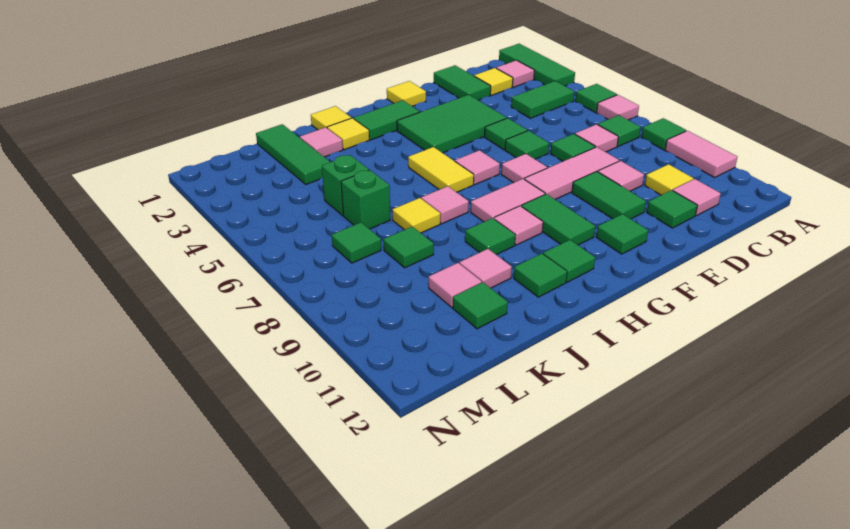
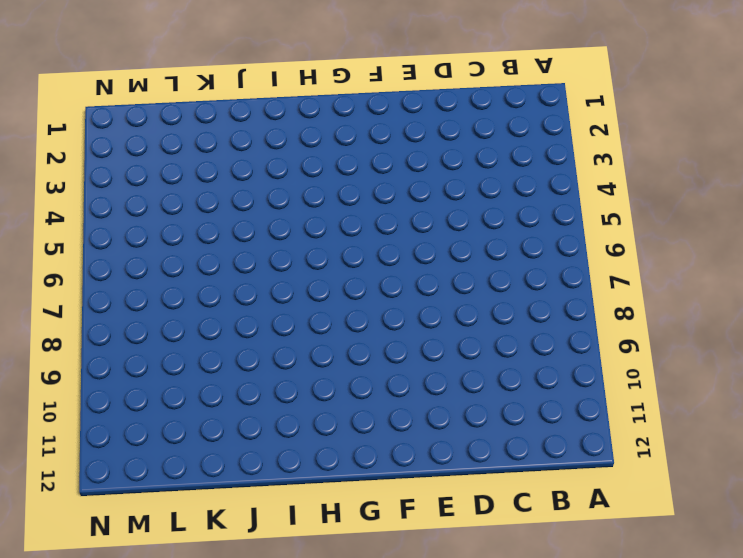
none -> green tile A1:A3 level 1
none -> green tile A5 level 1
none -> pink tile A6 level 1
none -> green tile A8 level 1

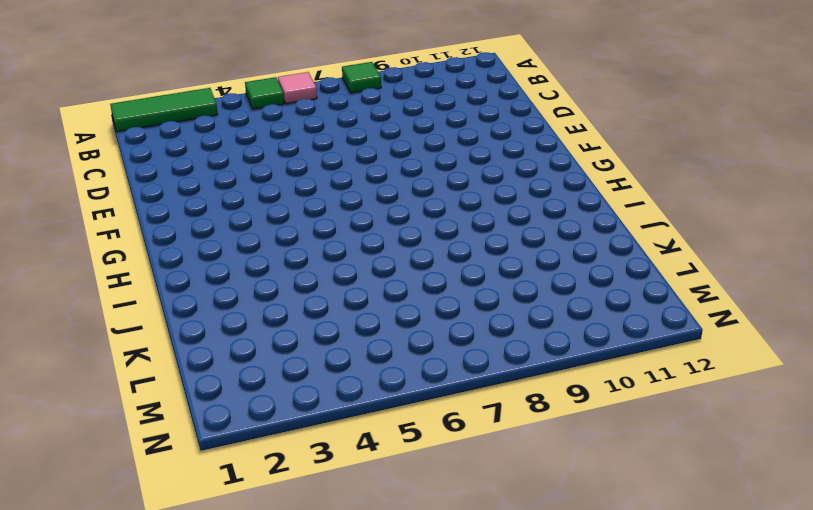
none -> pink tile A9:A10 level 1
none -> pink tile B2 level 1
none -> green tile B4:C4 level 1
none -> green tile B7 level 1

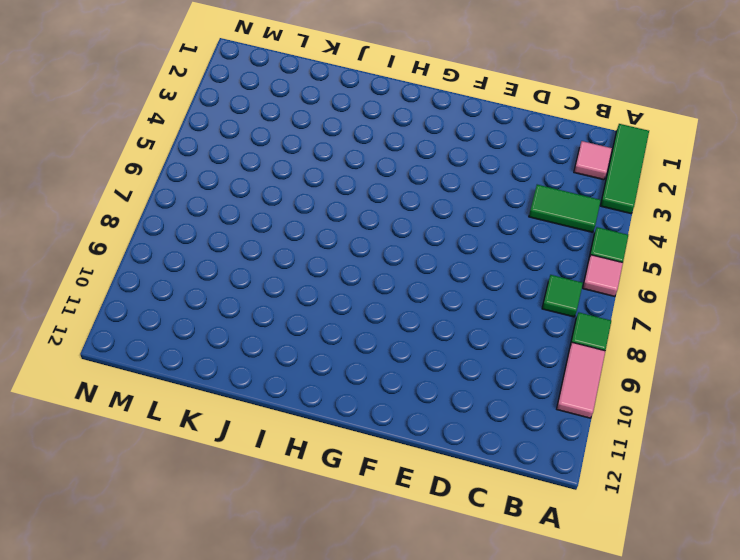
none -> yellow tile C2 level 1
none -> pink tile C7 level 1
none -> yellow tile C10 level 1
none -> pink tile C11 level 1

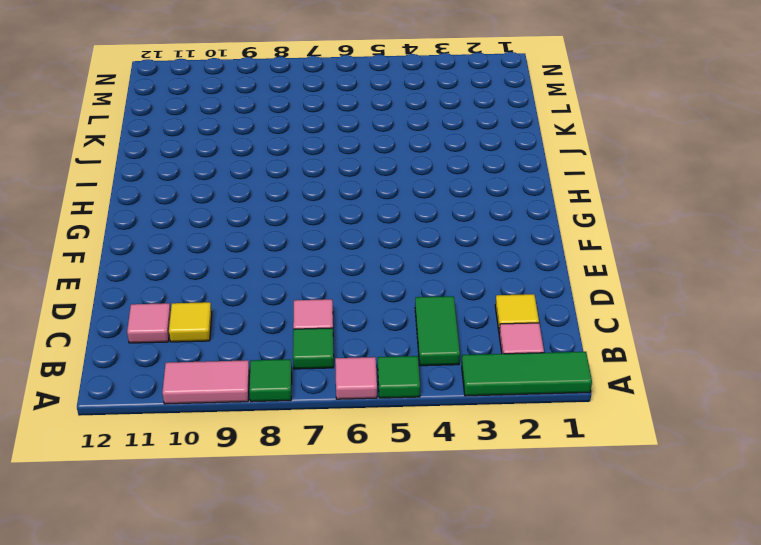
none -> green tile D1:D2 level 1
none -> green tile D7 level 1
none -> pink tile D8:F8 level 1
none -> pink tile D9 level 1

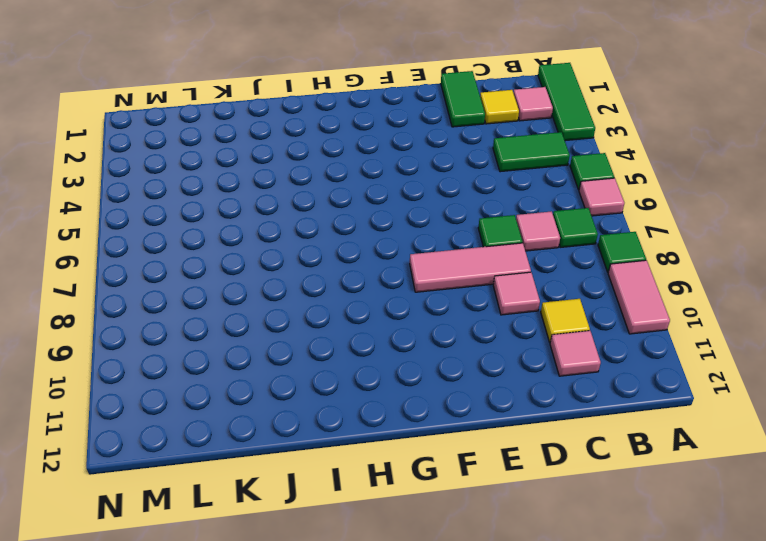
none -> green tile D11 level 1
none -> green tile E3:G4 level 1
none -> green tile E5 level 1
none -> green tile E6 level 1

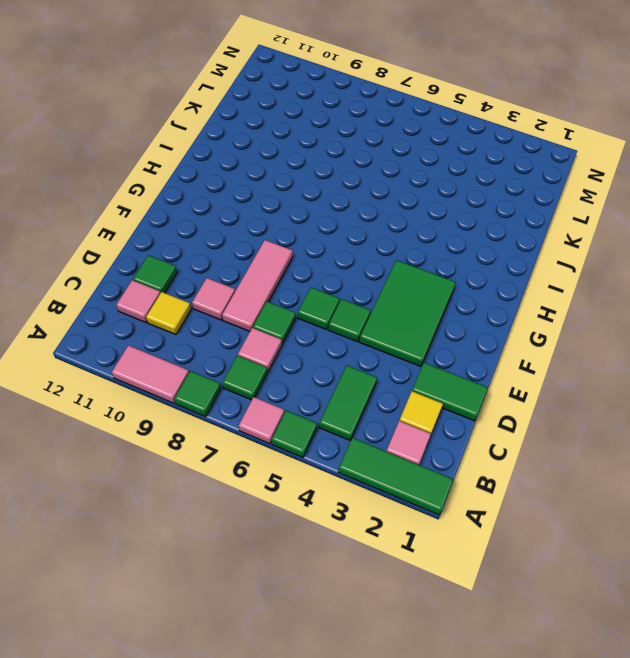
none -> green tile E9:E10 level 1
none -> yellow tile F1 level 1
none -> pink tile F7 level 1
none -> green tile F11 level 1

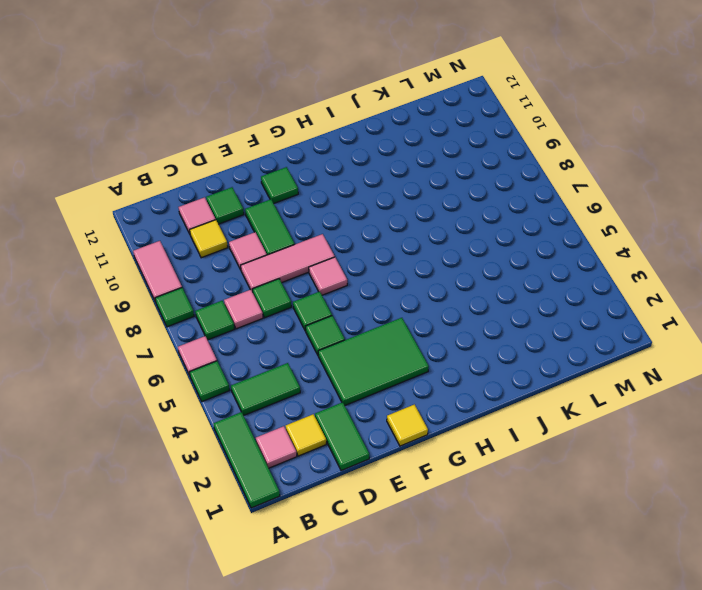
none -> green tile G2:H2 level 1
none -> pink tile G6 level 1
none -> pink tile G8:H8 level 1
none -> green tile G9:G10 level 1

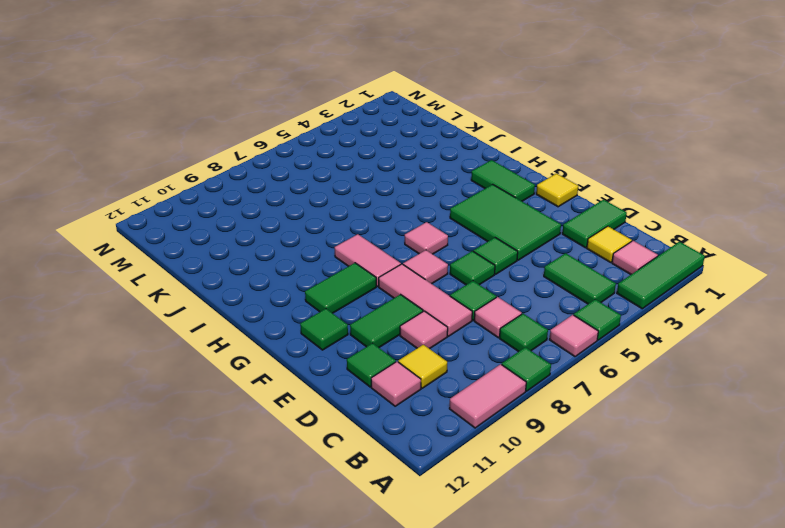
none -> yellow tile H5:H6 level 1
none -> pink tile H9 level 1
none -> green tile H11 level 1
none -> yellow tile I1 level 1

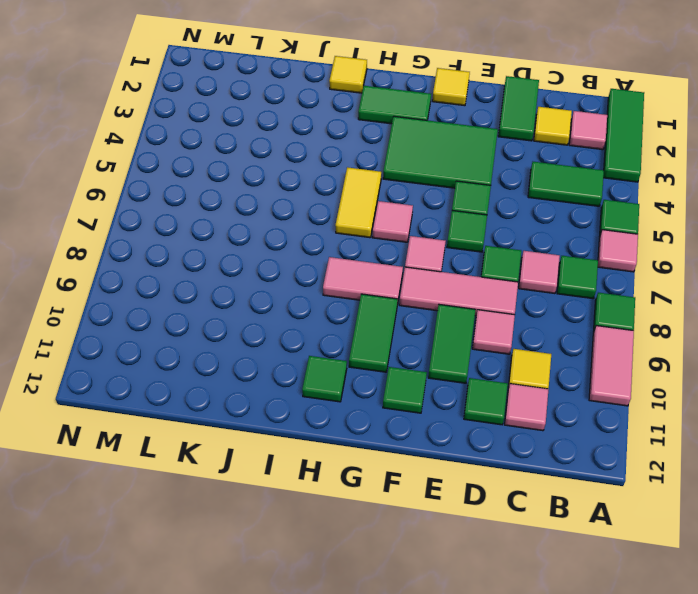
none -> pink tile H9 level 1
none -> yellow tile I2 level 1
none -> pink tile I7 level 1
none -> green tile I9 level 1

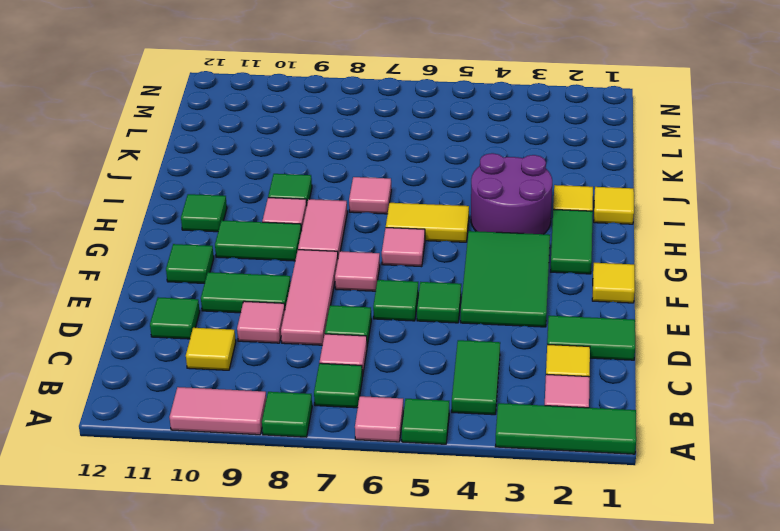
purple round brick H3:I4 level 1 -> none
none -> pink tile C11 level 1
none -> green tile I11 level 1
none -> pink tile J2 level 1
none -> yellow tile J7 level 1

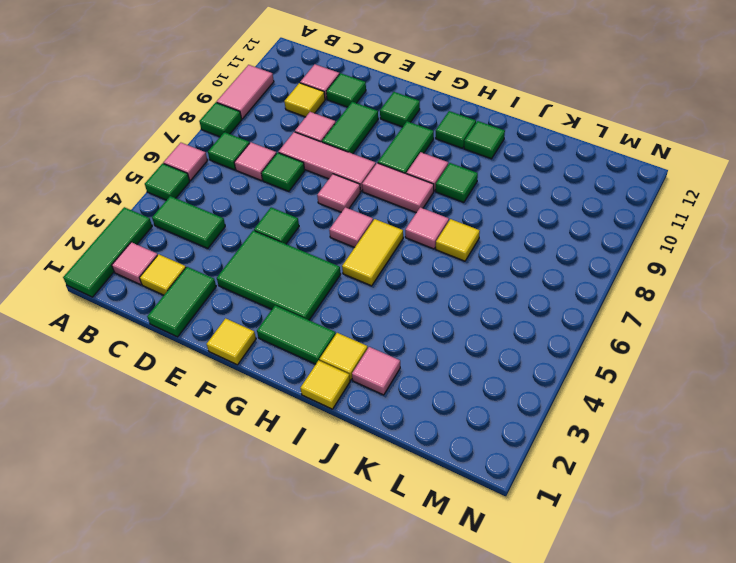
none -> green tile E6 level 1
none -> pink tile J10 level 1
none -> green tile K1:K3 level 1
none -> green brick K5 level 1

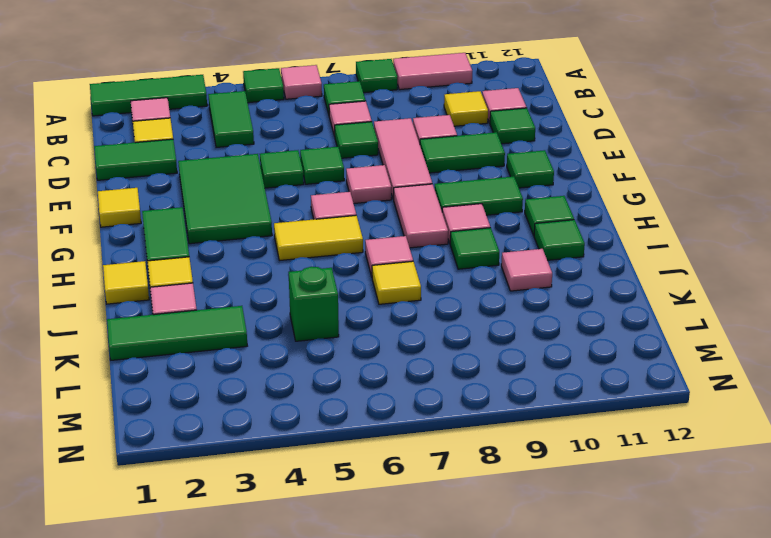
none -> green brick K6 level 1
none -> green tile K8 level 1
none -> pink tile K10 level 1
none -> green tile K11 level 1

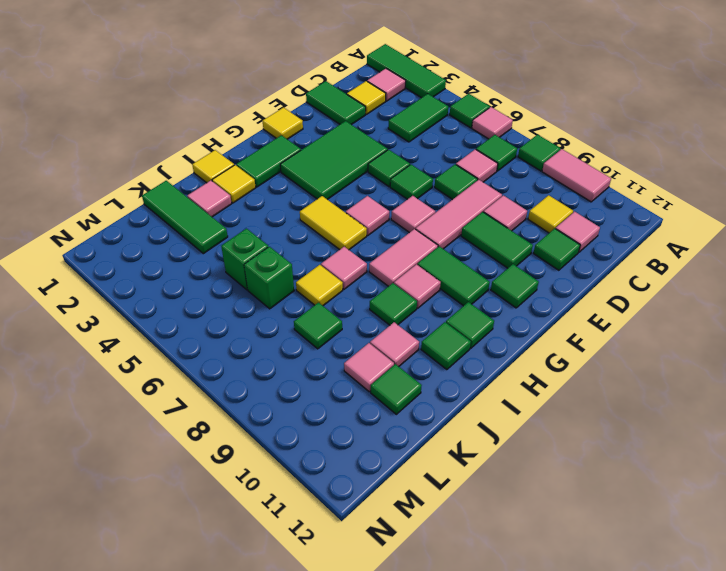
none -> green tile L7 level 1

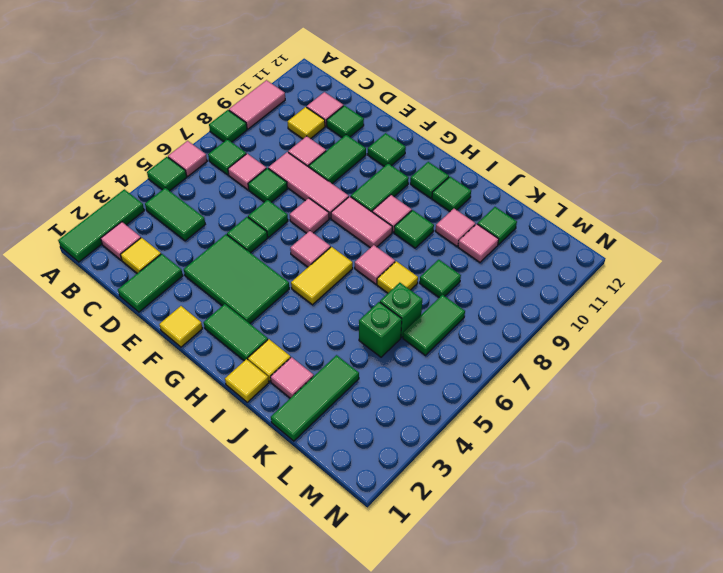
green tile L6:L7 level 1 -> green tile L7 level 1

